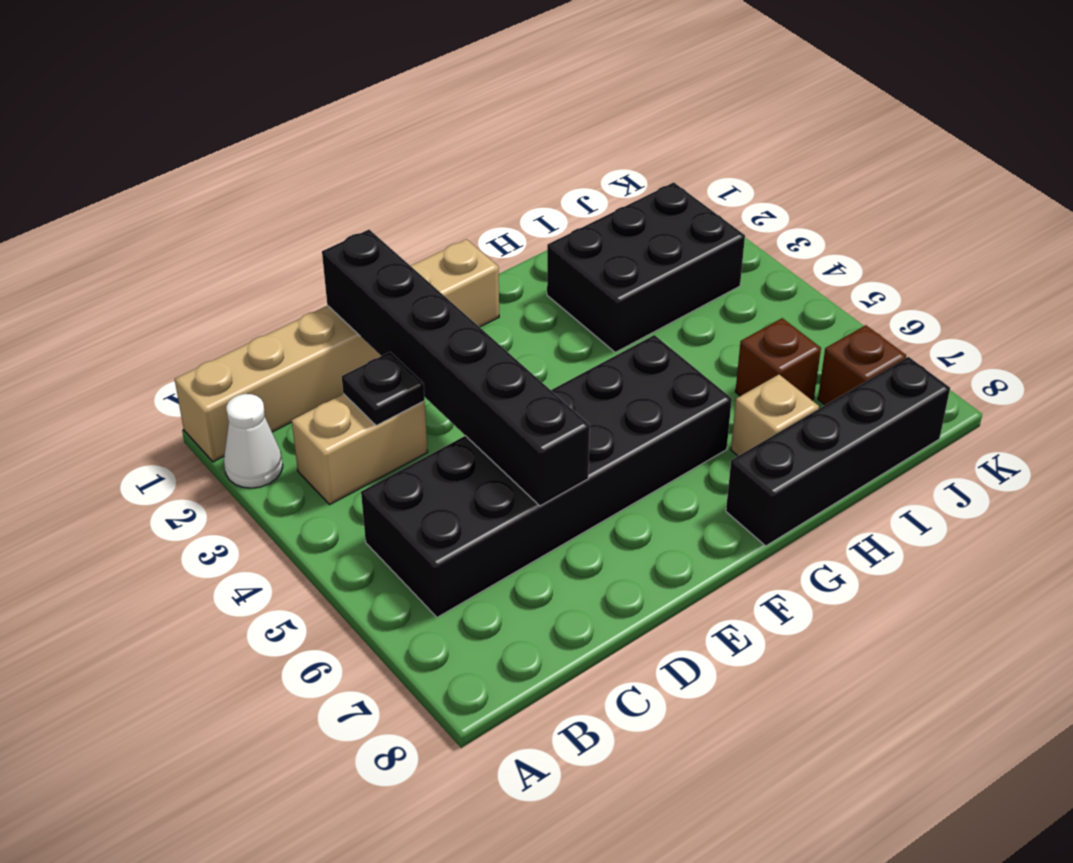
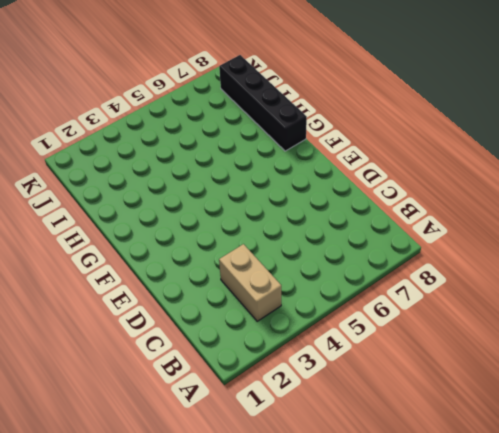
none -> tan brick A1:F1 level 1
none -> white cone A2 level 1

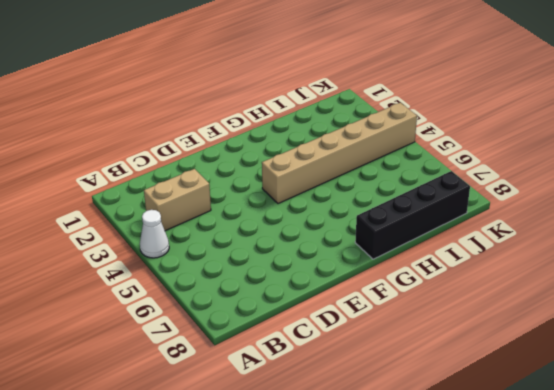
white cone A4 level 1 -> white cone A2 level 1
tan brick F4:K4 level 1 -> tan brick A1:F1 level 1
none -> black brick B5:G6 level 1
none -> black brick H2:J3 level 1

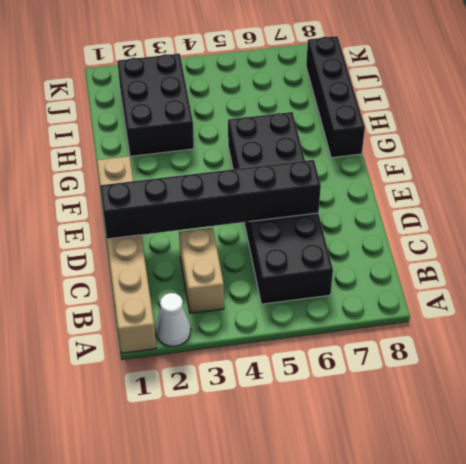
none -> tan brick H7 level 1
none -> brown brick I6 level 1

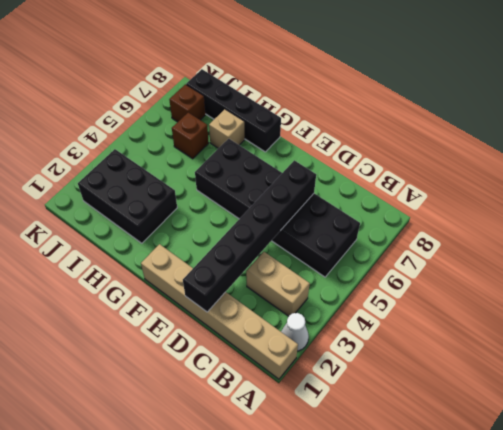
none -> black plate C3 level 2

